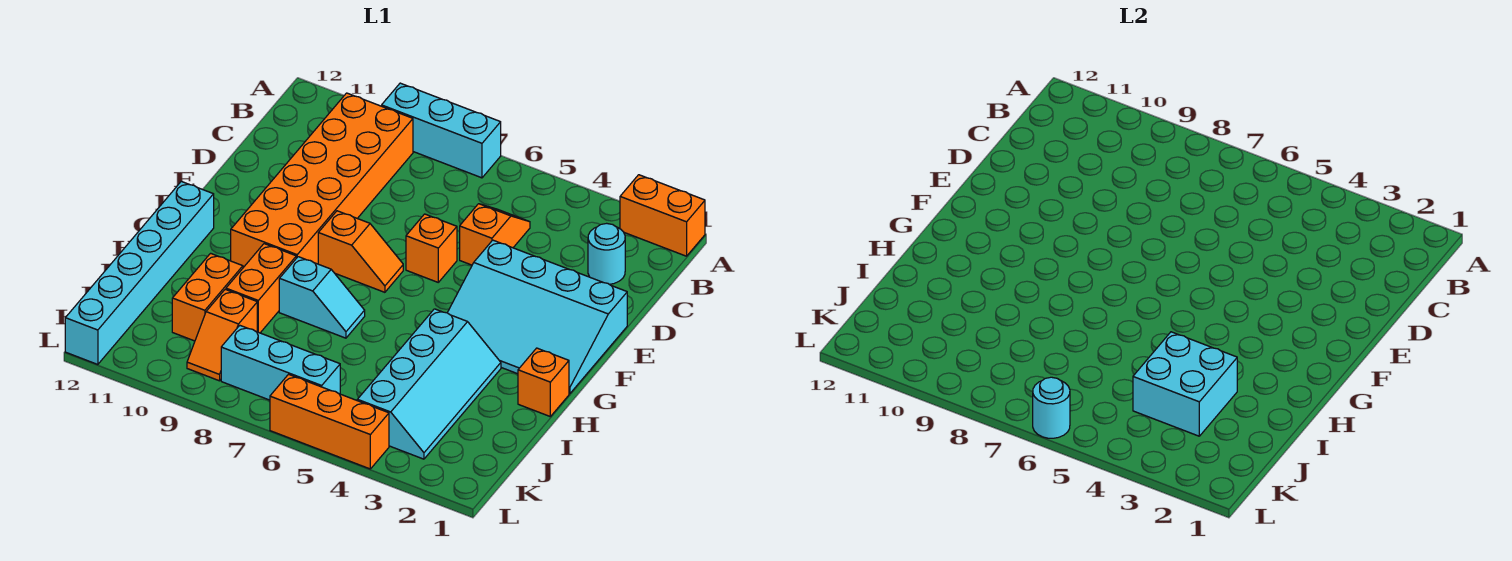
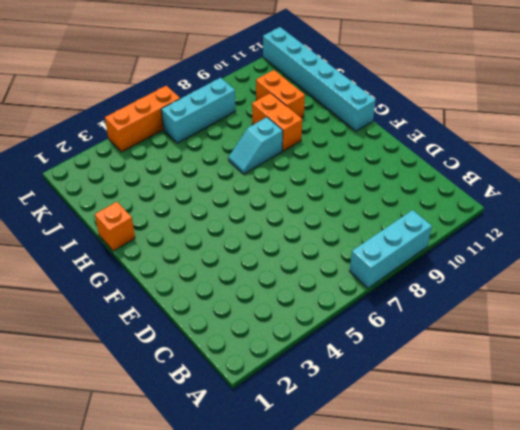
none -> orange brick A1:A2 level 1
none -> orange brick B9:G10 level 1
none -> cyan round brick C2 level 1

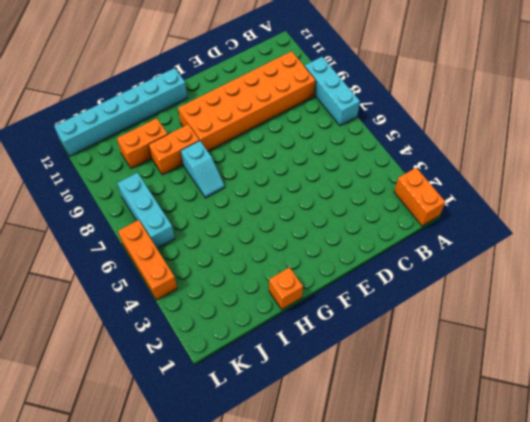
none -> cyan round brick C2 level 1
none -> orange slope C5:D5 level 1 top D
none -> cyan slope E1:G4 level 1 top E

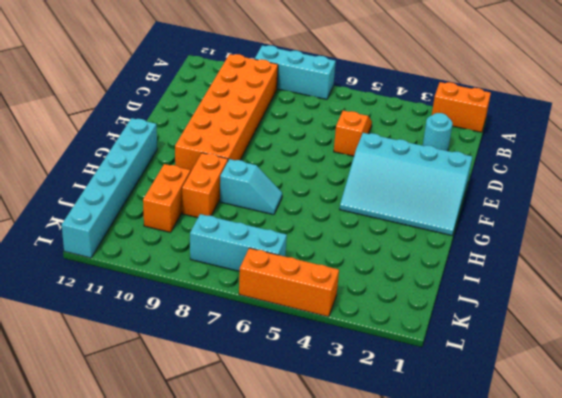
none -> orange brick E6 level 1
none -> orange slope F7:F8 level 1 top 8
none -> orange brick H1 level 1

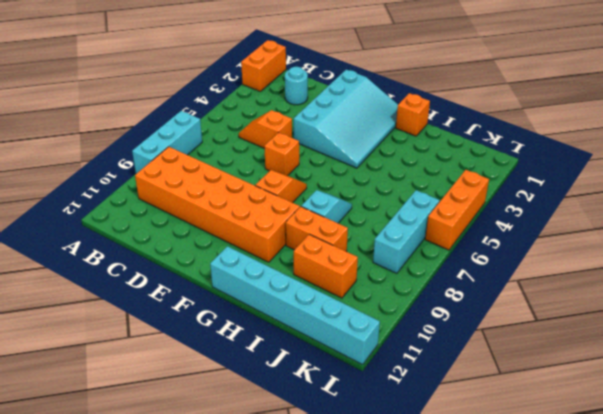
none -> cyan slope H3:K4 level 1 top 4
none -> orange slope J9:K9 level 1 top J
none -> cyan brick I3:J4 level 2

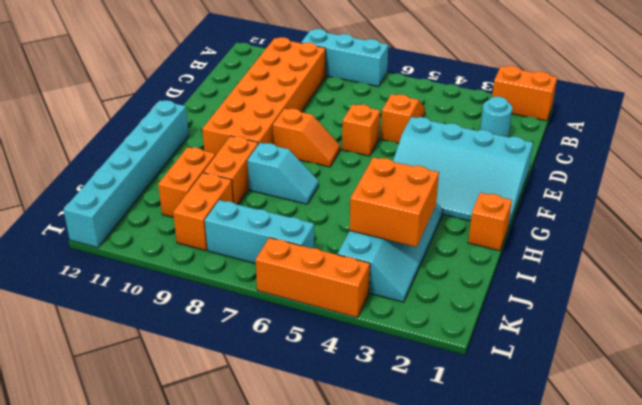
orange brick I3:J4 level 2 -> cyan brick I3:J4 level 2
orange brick J9:K9 level 1 -> orange slope J9:K9 level 1 top J
none -> cyan round brick L6 level 2

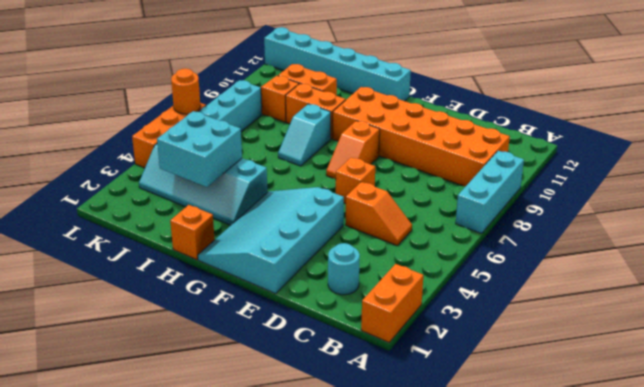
orange round brick L6 level 2 -> cyan round brick L6 level 2

